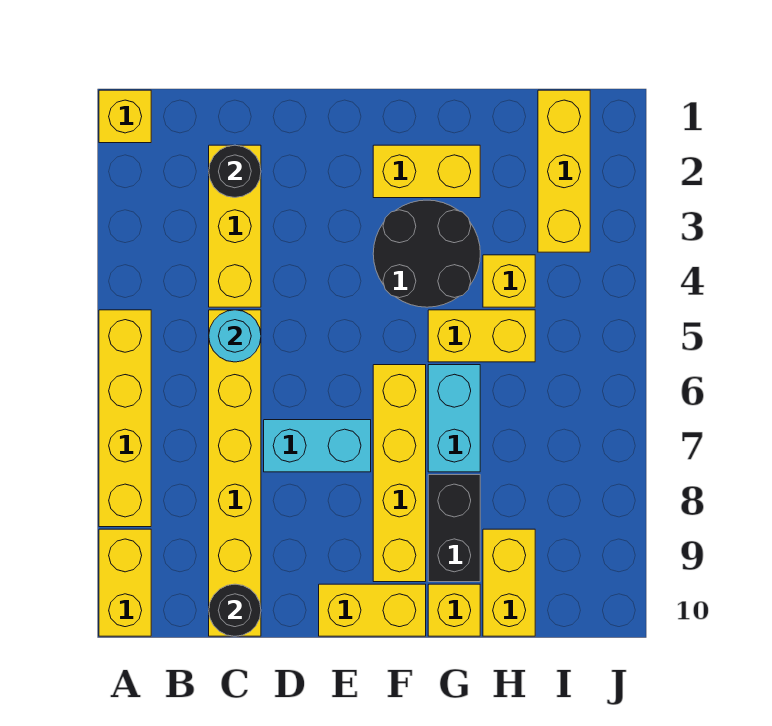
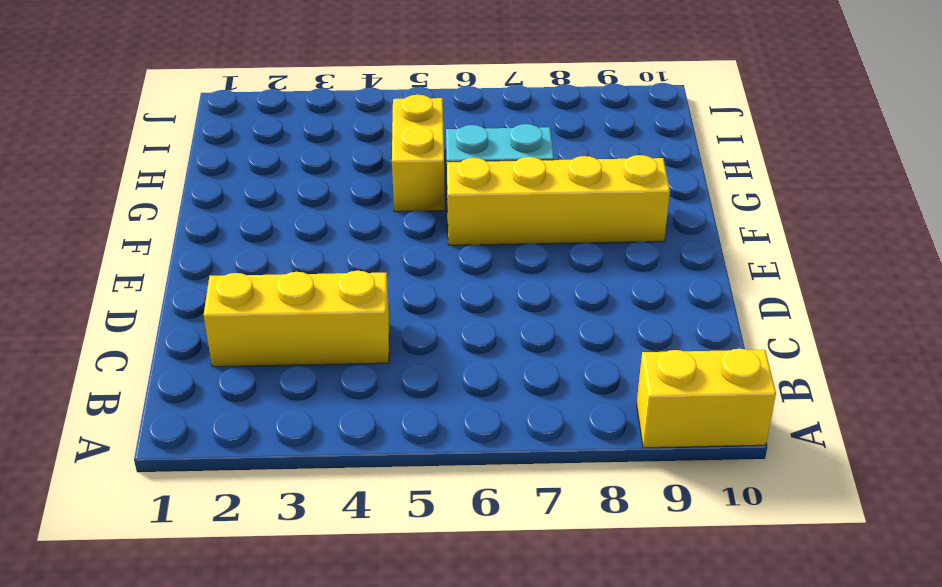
none -> yellow brick A1 level 1
none -> yellow brick A5:A8 level 1
none -> yellow brick C5:C10 level 1

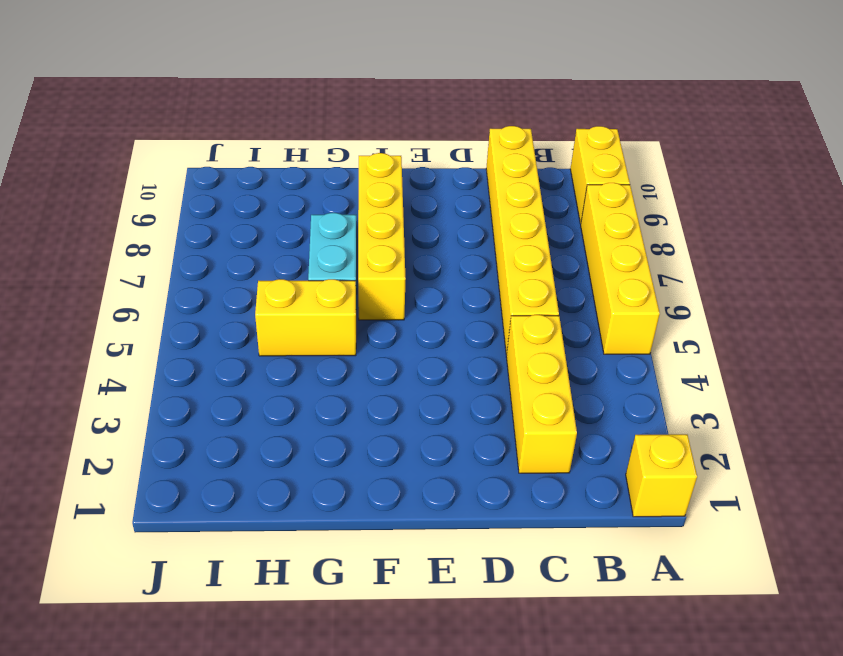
none -> cyan brick D7:E7 level 1
none -> yellow brick E10:F10 level 1
none -> yellow brick F2:G2 level 1

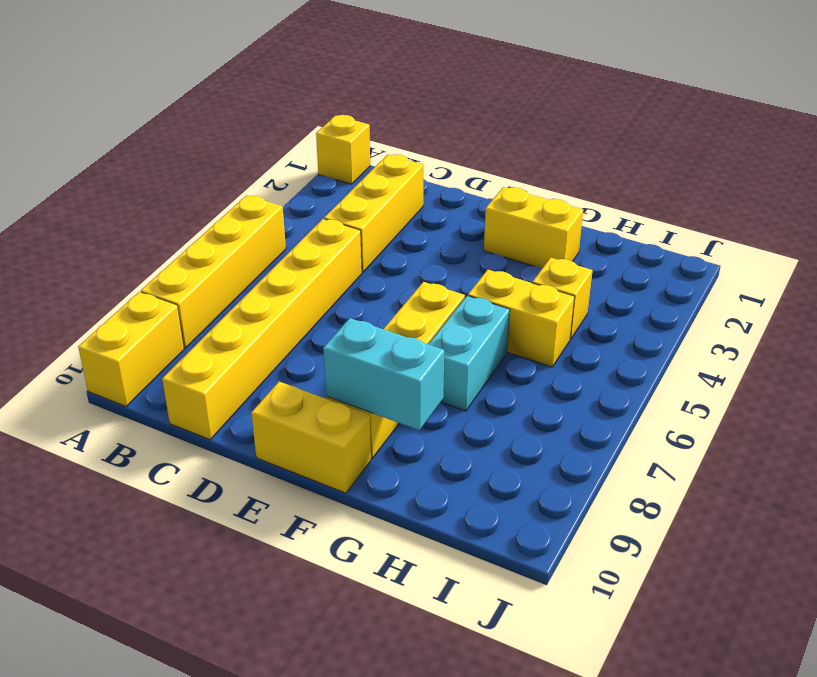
cyan brick F9:G9 level 2 -> cyan brick D7:E7 level 1
none -> black round brick F3:G4 level 1
none -> black brick G8:G9 level 1
none -> yellow brick G10 level 1

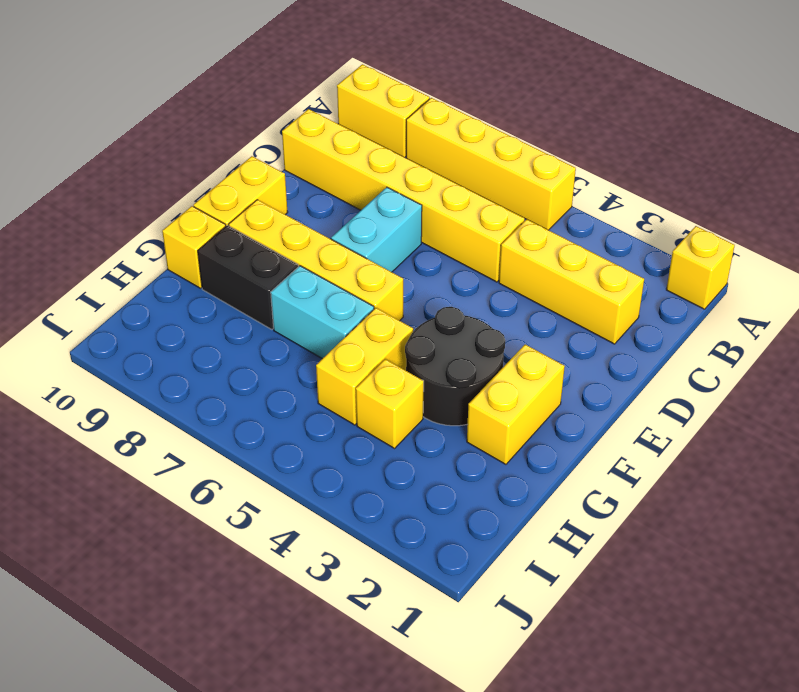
none -> yellow brick H9:H10 level 1
none -> yellow brick I1:I3 level 1
none -> black round brick C2 level 2

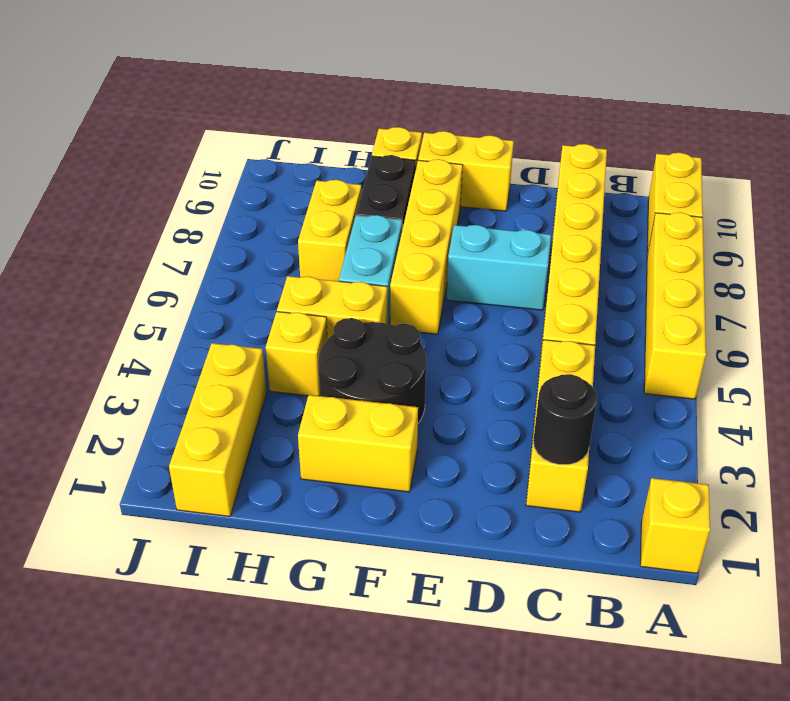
yellow brick H7:H8 level 1 -> yellow brick H9:H10 level 1
none -> cyan round brick C5 level 2
none -> black round brick C10 level 2

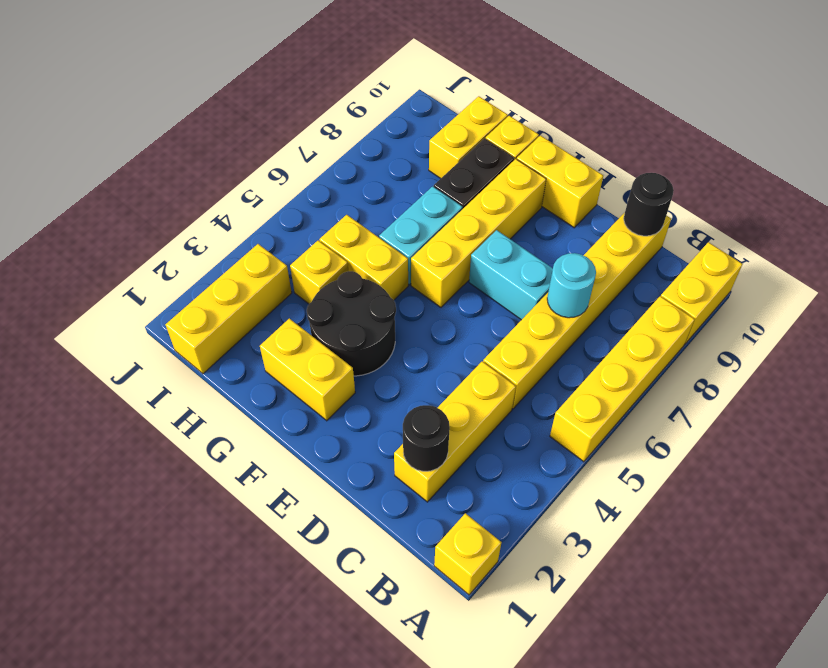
cyan round brick C7 level 2 -> cyan round brick C5 level 2

